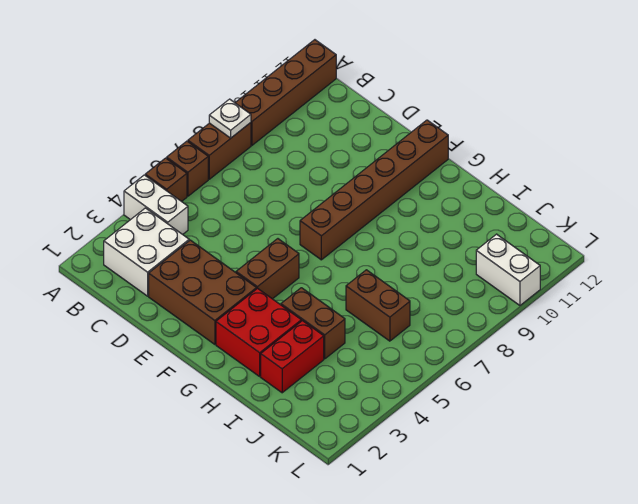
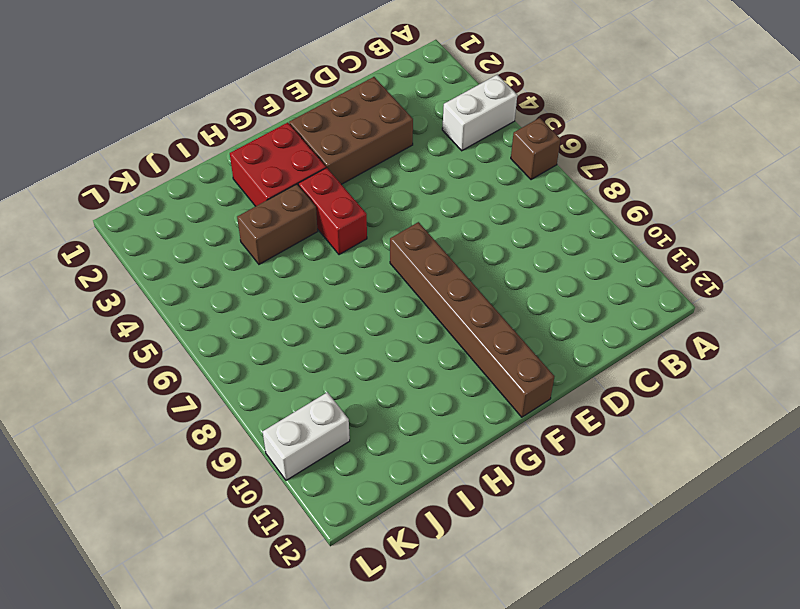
red brick G4:G5 level 1 -> red brick I2:I3 level 1
none -> brown brick A5 level 1
none -> brown brick A7:A8 level 1
none -> brown brick A9:A12 level 1

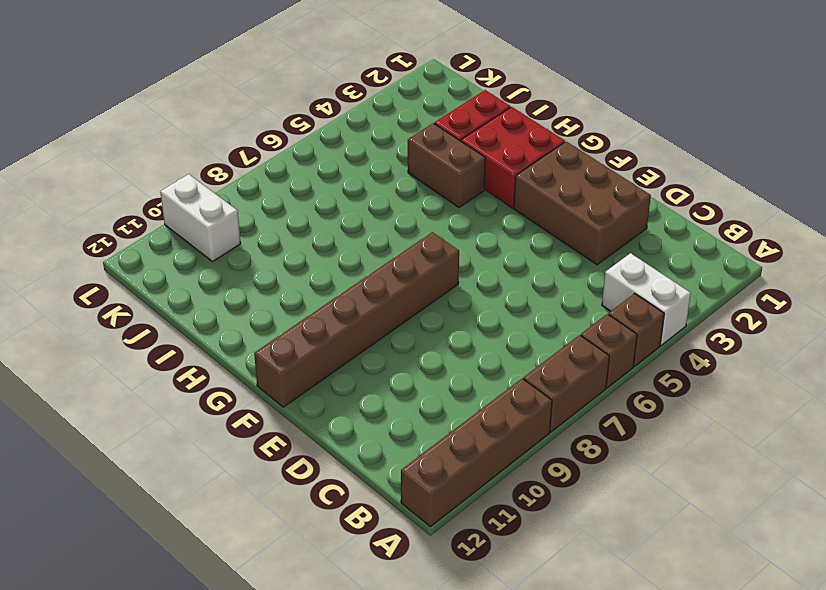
none -> white brick B2:C3 level 1
none -> brown brick F4:F5 level 1
none -> brown brick I6:J6 level 1

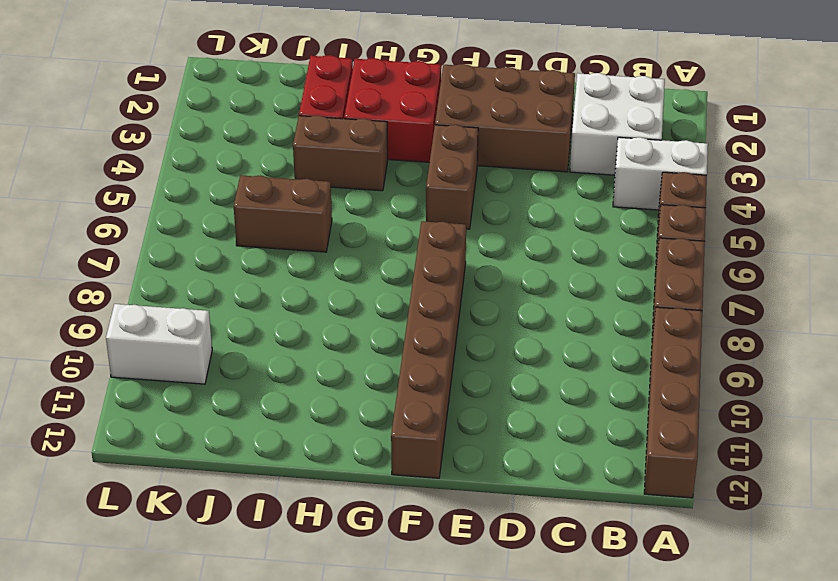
none -> white plate A8 level 2

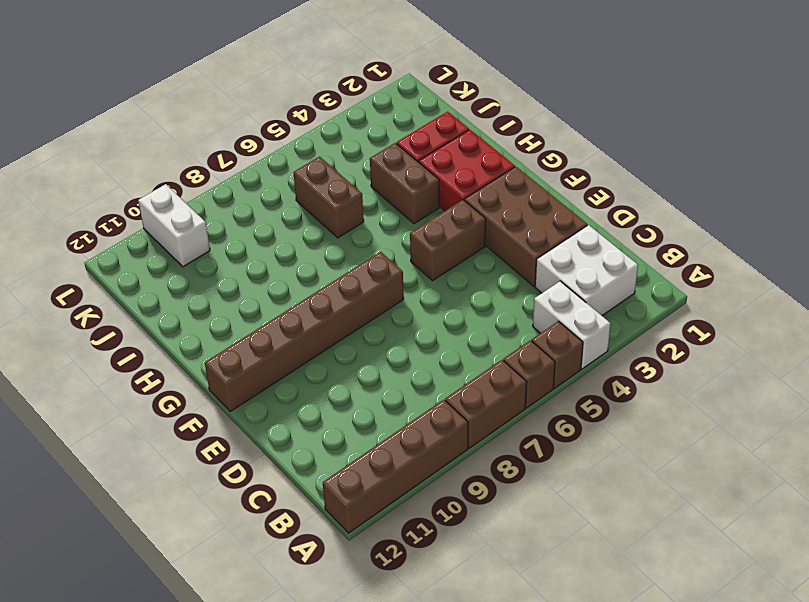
none -> white plate A8 level 2

